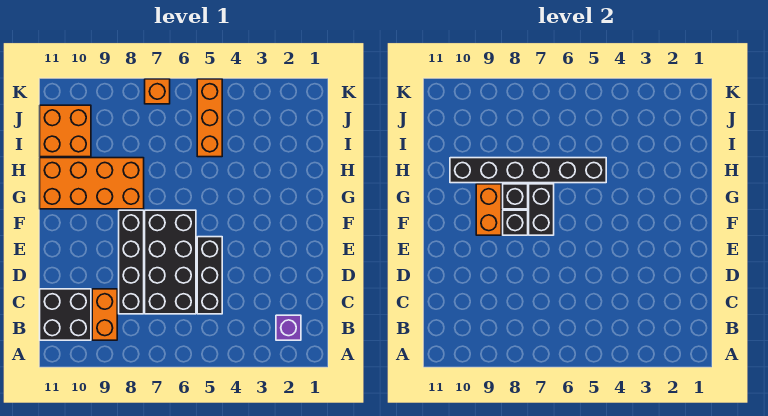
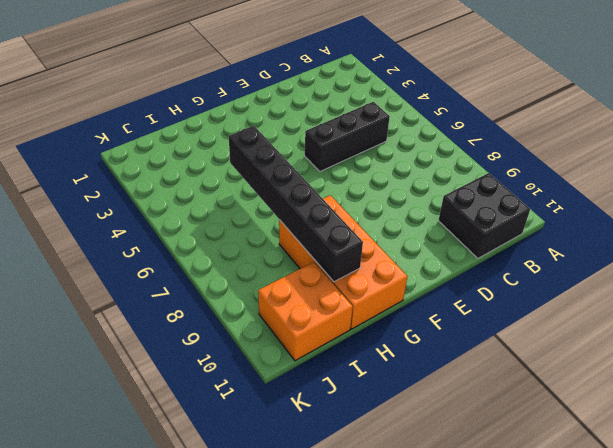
none -> purple brick B2 level 1
none -> orange brick B9:C9 level 1
none -> black brick C6:F7 level 1

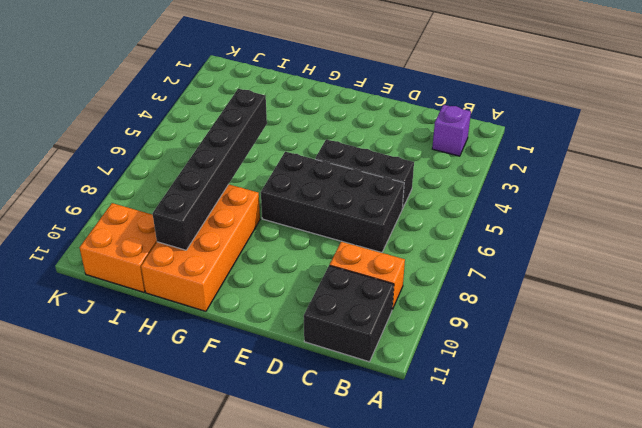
none -> black brick C8:F8 level 1
none -> orange brick I5:K5 level 1
none -> orange brick K7 level 1

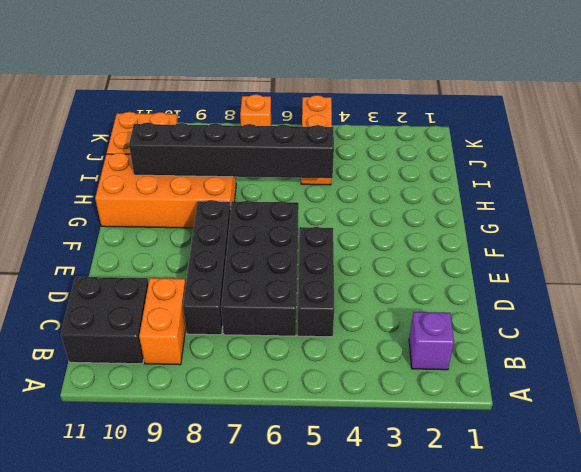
none -> black brick F7:G7 level 2
none -> black brick F8 level 2
none -> orange brick F9:G9 level 2

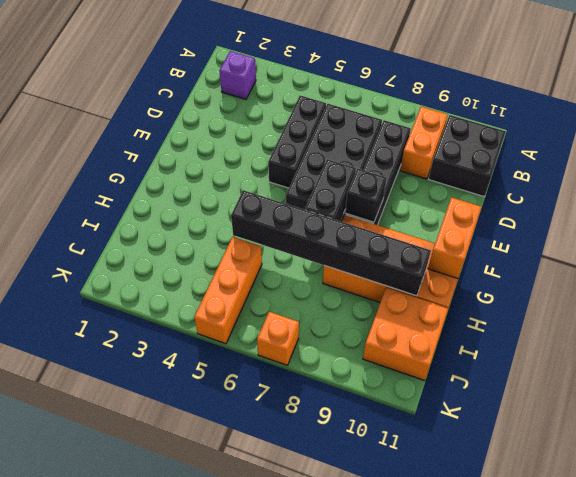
orange brick F11:G11 level 2 -> orange brick F9:G9 level 2
none -> black brick G8 level 2

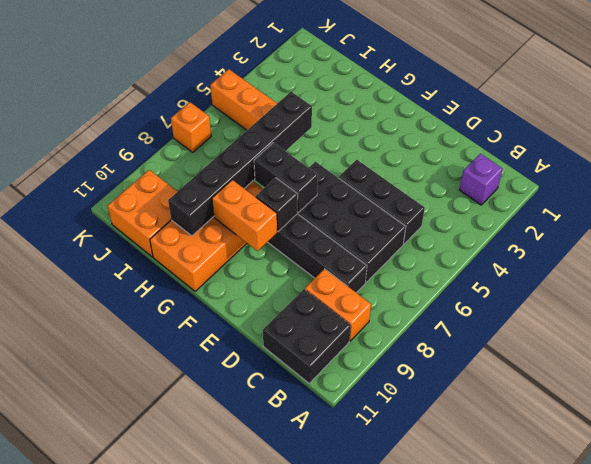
none -> black brick G8 level 2

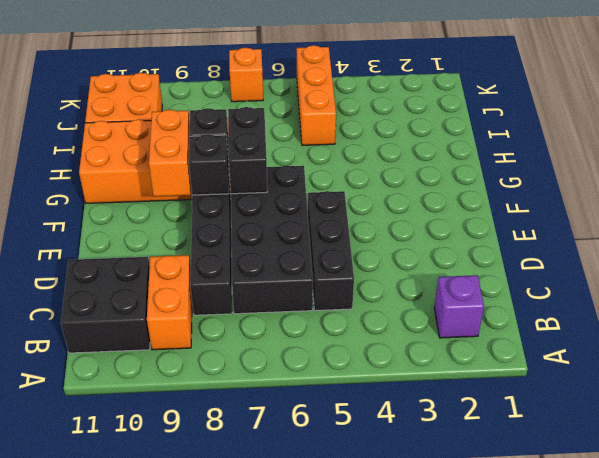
none -> black brick H5:H10 level 2

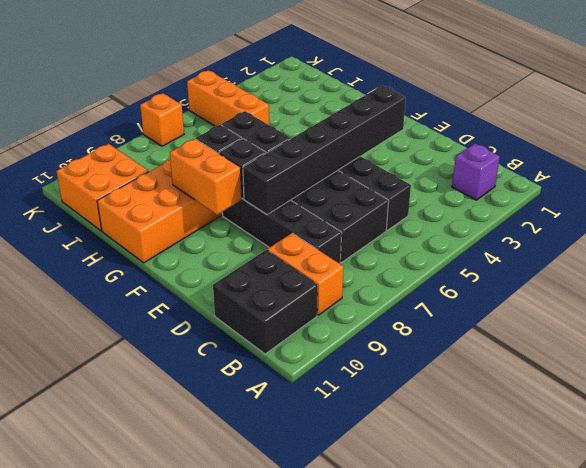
black brick E3:E8 level 2 -> black brick H5:H10 level 2

